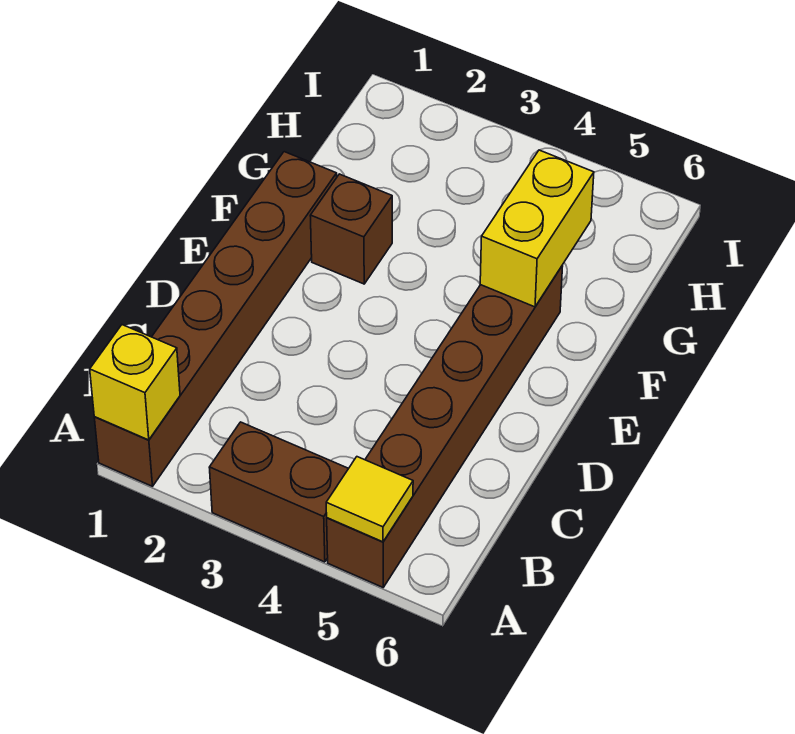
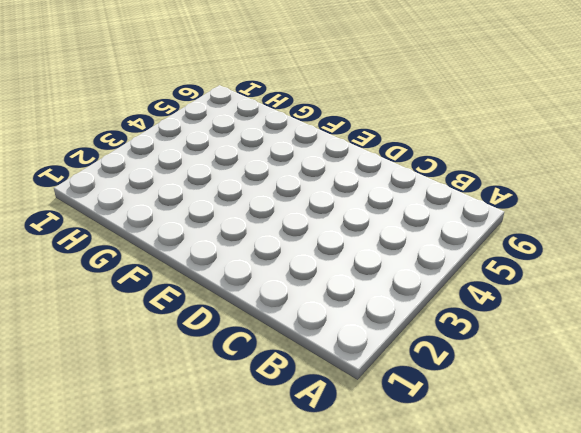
none -> brown brick A1:F1 level 1
none -> brown brick A3:A4 level 1

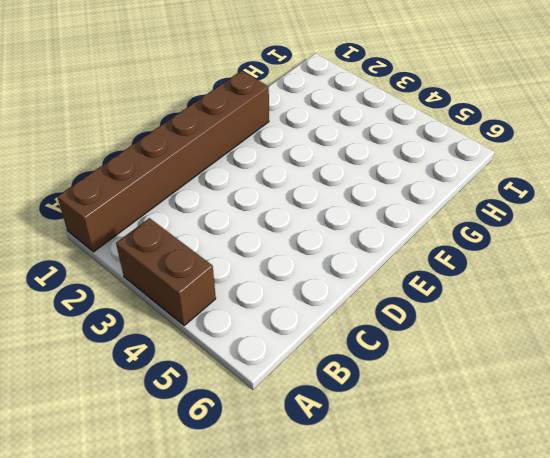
none -> brown brick A5:F5 level 1
none -> brown brick F2 level 1

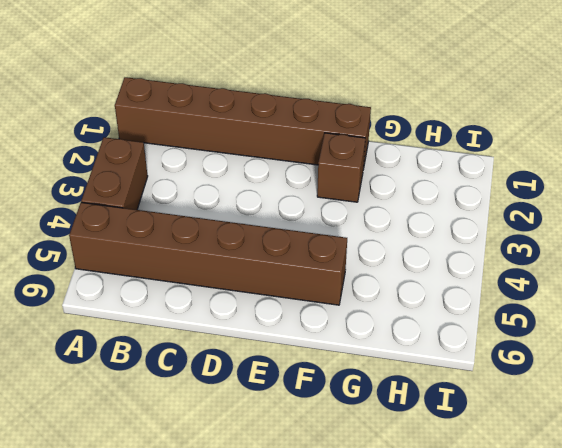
none -> yellow brick A1 level 2
none -> yellow tile A5 level 2

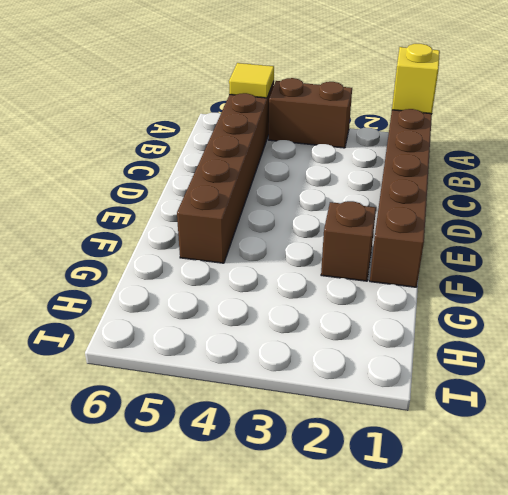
none -> yellow brick F5:G5 level 2

